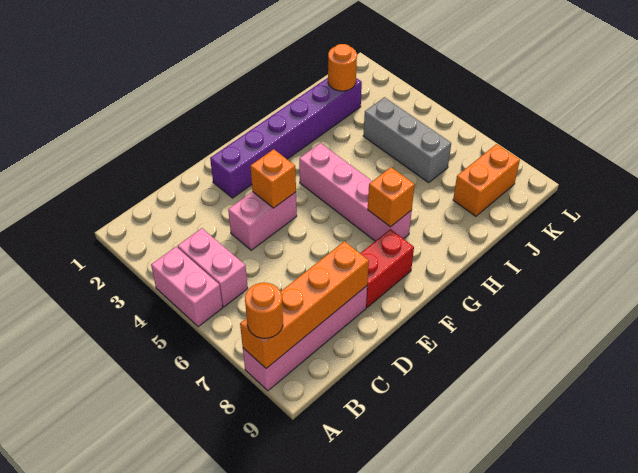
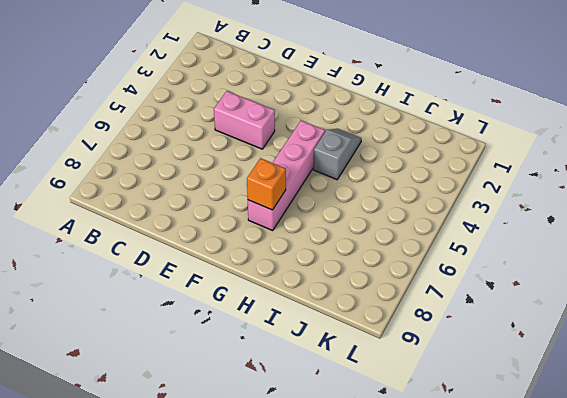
grey slope H3:H4 level 1 top 4 -> none
none -> pink brick A4:A5 level 1
none -> pink brick A8:D8 level 1
none -> pink brick B4:B5 level 1

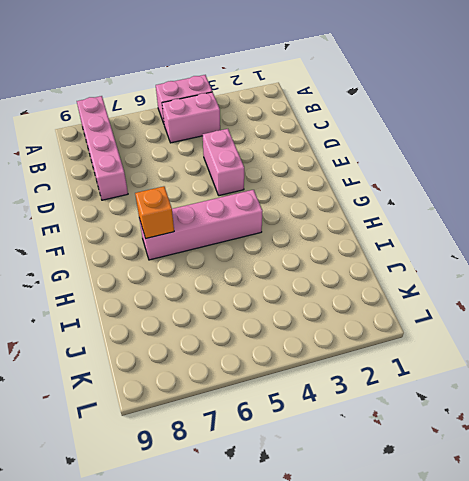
none -> purple brick E2:J2 level 1
none -> red brick E8:F8 level 1
none -> grey brick J4:J6 level 1

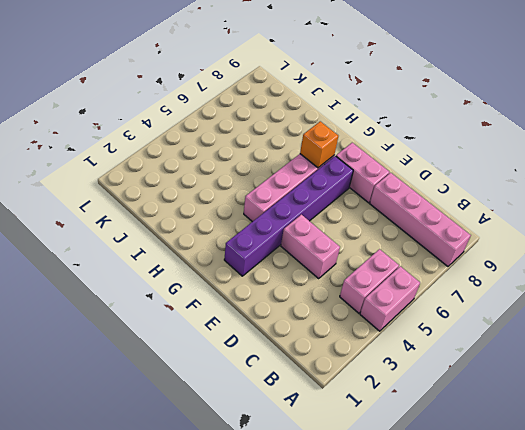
pink brick E8:F8 level 1 -> red brick E8:F8 level 1
purple brick F2:F7 level 1 -> purple brick E2:J2 level 1
none -> grey brick J4:J6 level 1
none -> orange brick J8:K8 level 1
none -> orange brick A8:D8 level 2

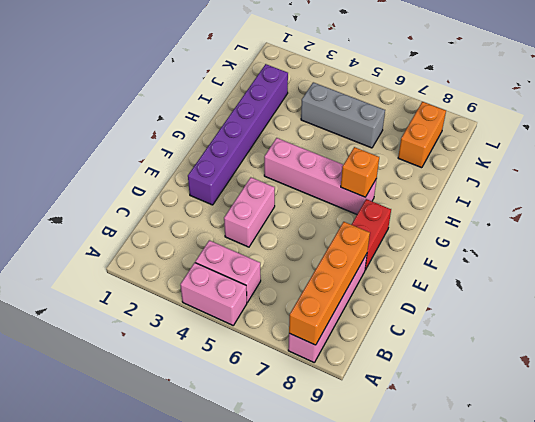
none -> orange brick E4 level 2
none -> orange round brick J2 level 2
none -> orange round brick A8 level 3

